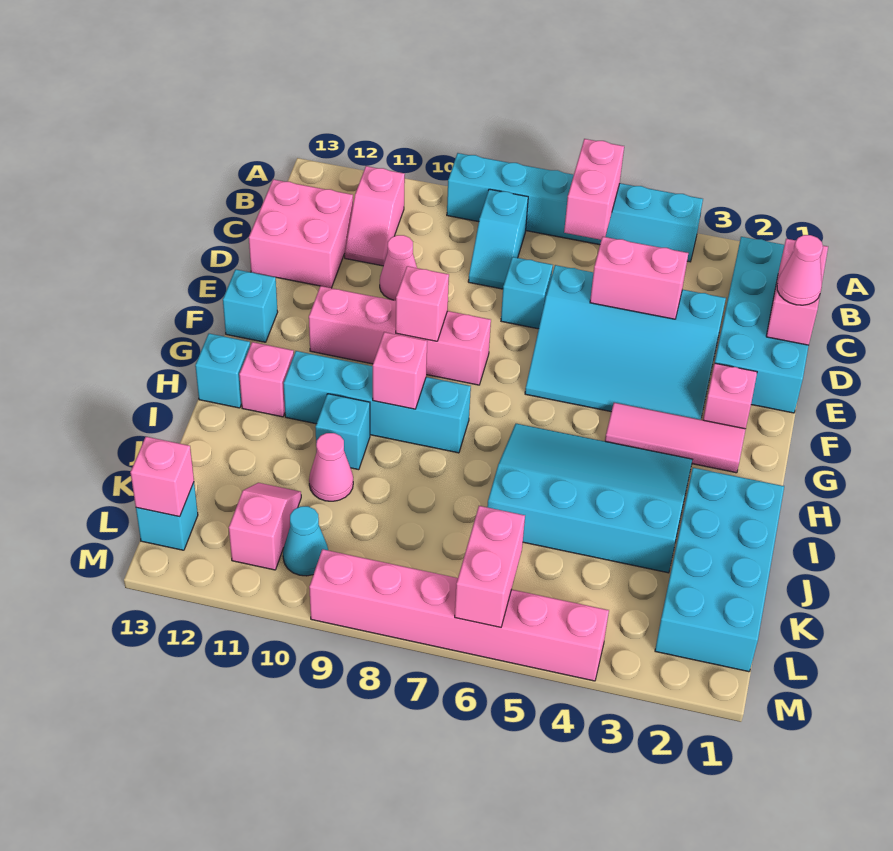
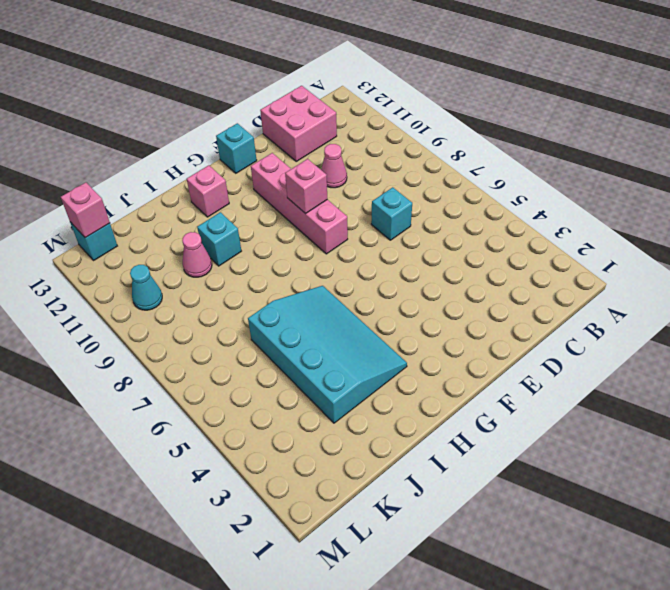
none -> cyan brick A4:A9 level 1
none -> cyan brick B1:E2 level 1
none -> cyan slope B8:C8 level 1 top B
none -> pink slope B11:C11 level 1 top B

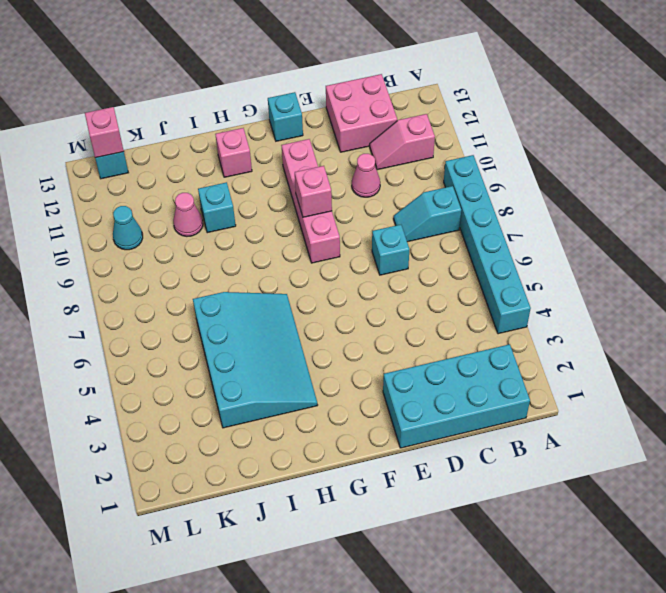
none -> cyan slope D3:F6 level 1 top D
none -> pink brick F2 level 1
none -> pink tile G2:G4 level 1
none -> cyan brick H8:H11 level 1

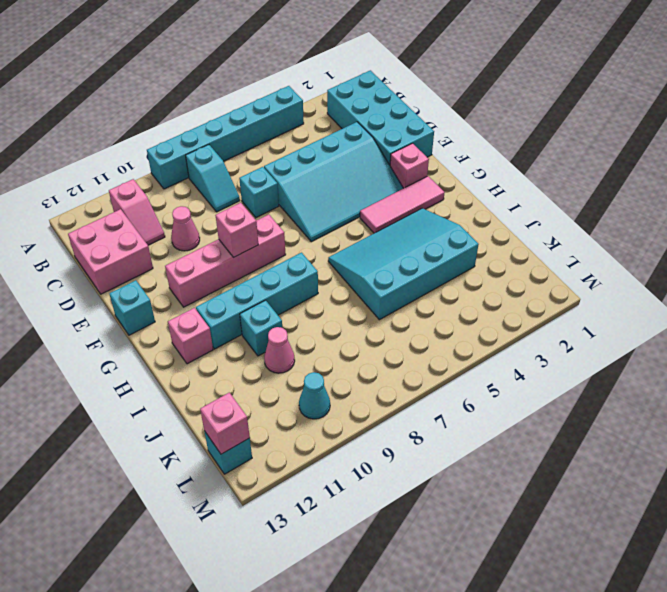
none -> cyan brick H13 level 1
none -> cyan brick I1:L2 level 1
none -> pink slope K11:L11 level 1 top L
none -> pink brick M4:M9 level 1

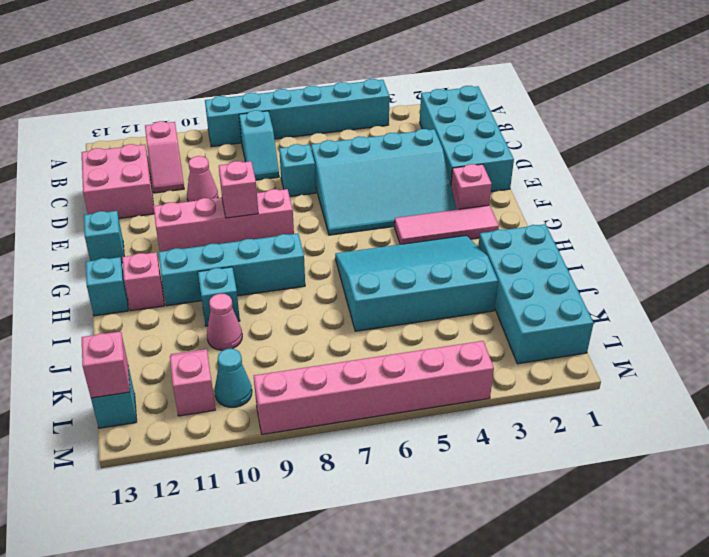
none -> pink brick A6:B6 level 2
none -> pink brick C1:D1 level 2
none -> pink brick D4:D5 level 2
none -> pink brick H9 level 2

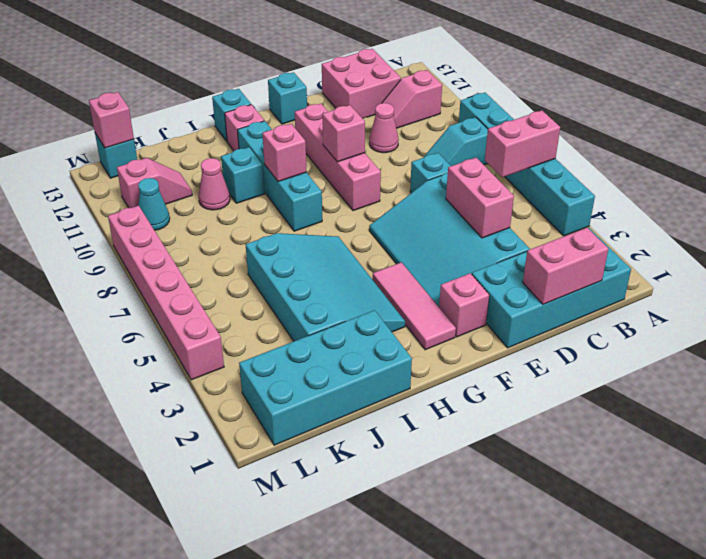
none -> pink brick L6:M6 level 2
none -> pink cone D1 level 3

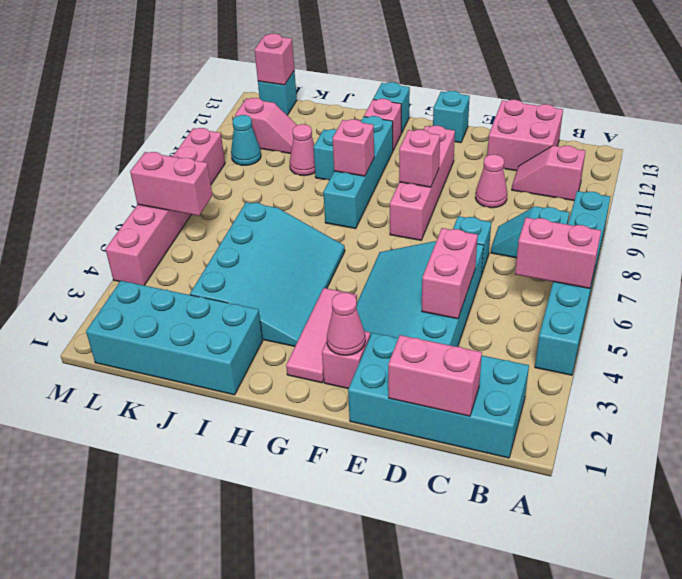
pink cone F2 level 2 -> pink cone D1 level 3

